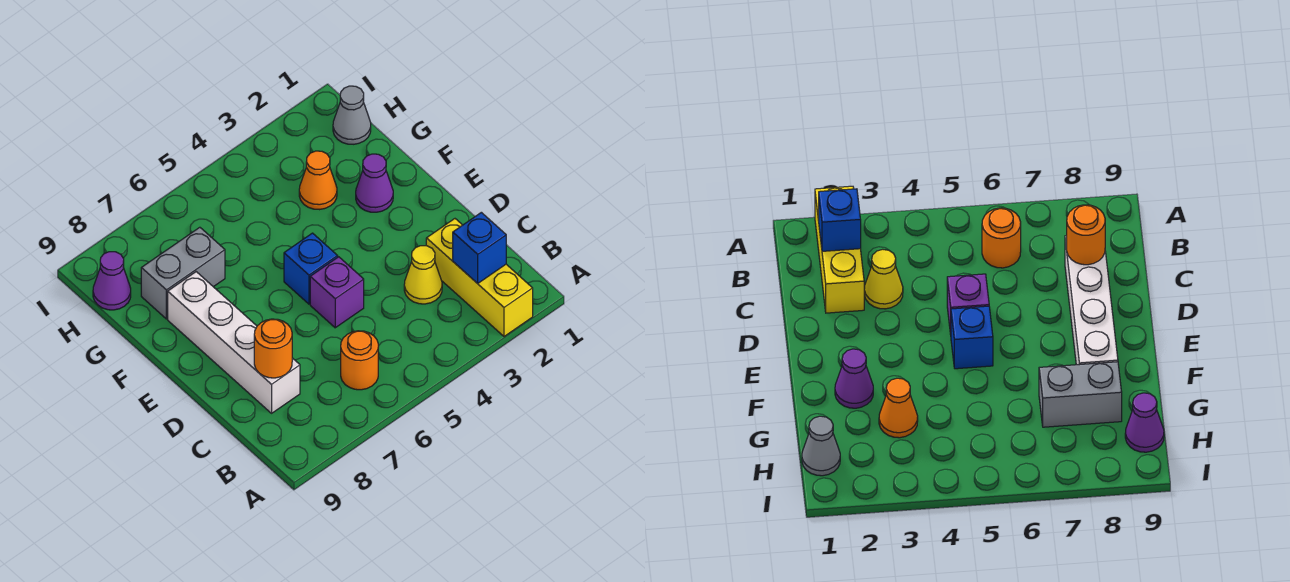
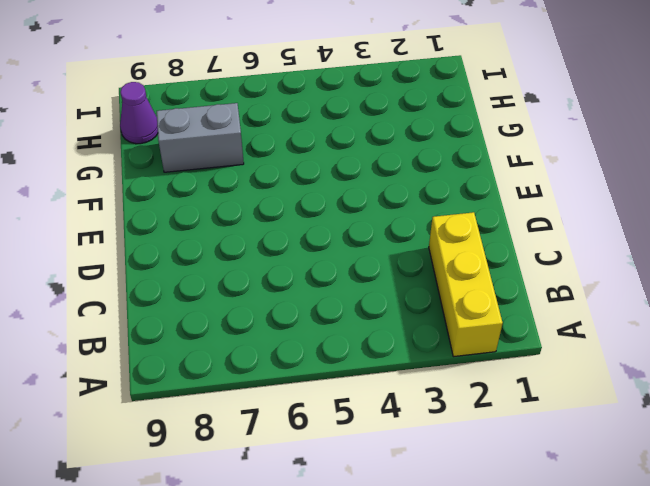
none -> orange round brick B6 level 1
none -> yellow cone C3 level 1
none -> white brick C8:F8 level 1

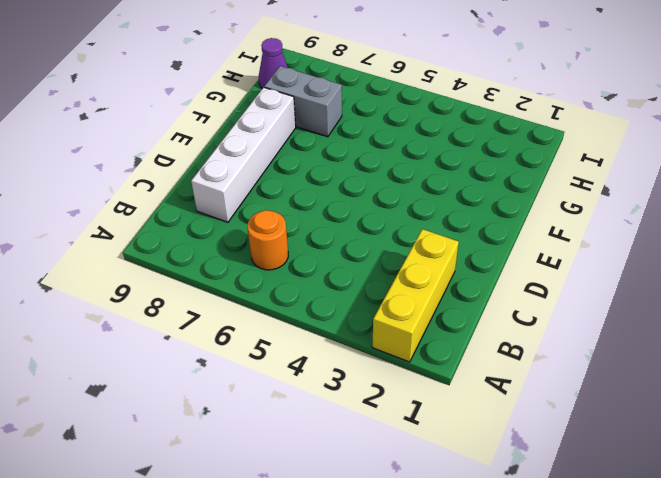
none -> yellow cone C3 level 1
none -> purple brick D5 level 1
none -> blue brick E5 level 1

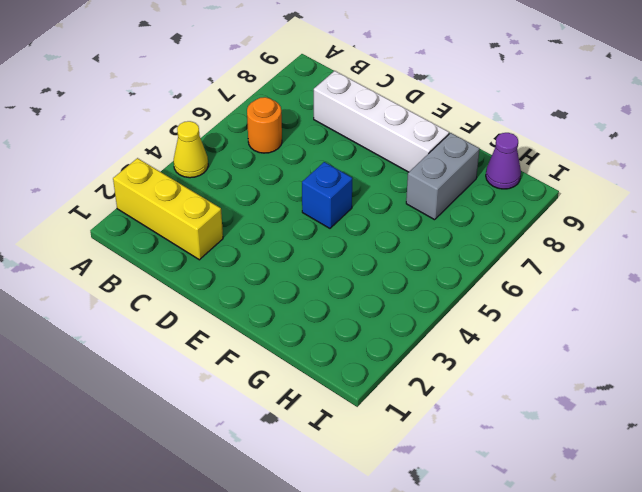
yellow cone A4 level 1 -> yellow cone C3 level 1
none -> purple brick D5 level 1
none -> purple cone F2 level 1
none -> orange cone G3 level 1

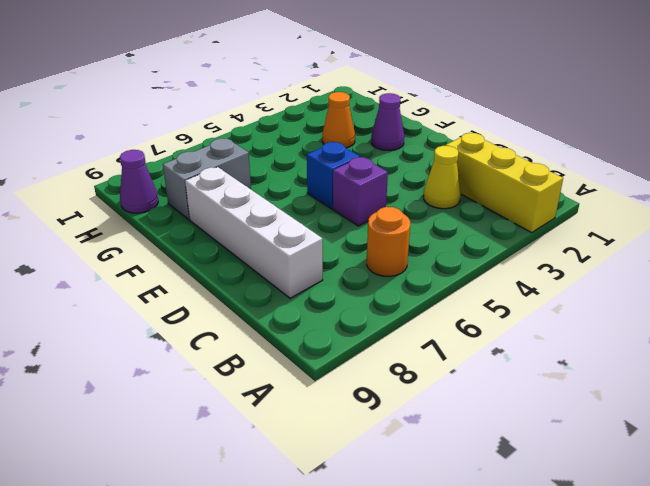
none -> grey cone H1 level 1
none -> blue brick B2 level 2
none -> orange round brick C8 level 2

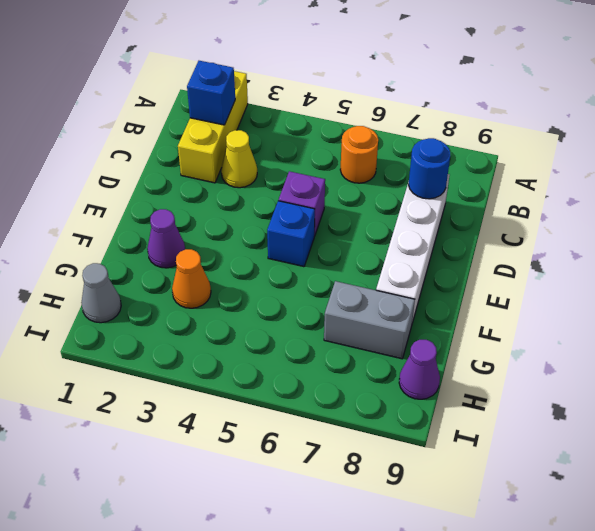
blue round brick C8 level 2 -> orange round brick C8 level 2

